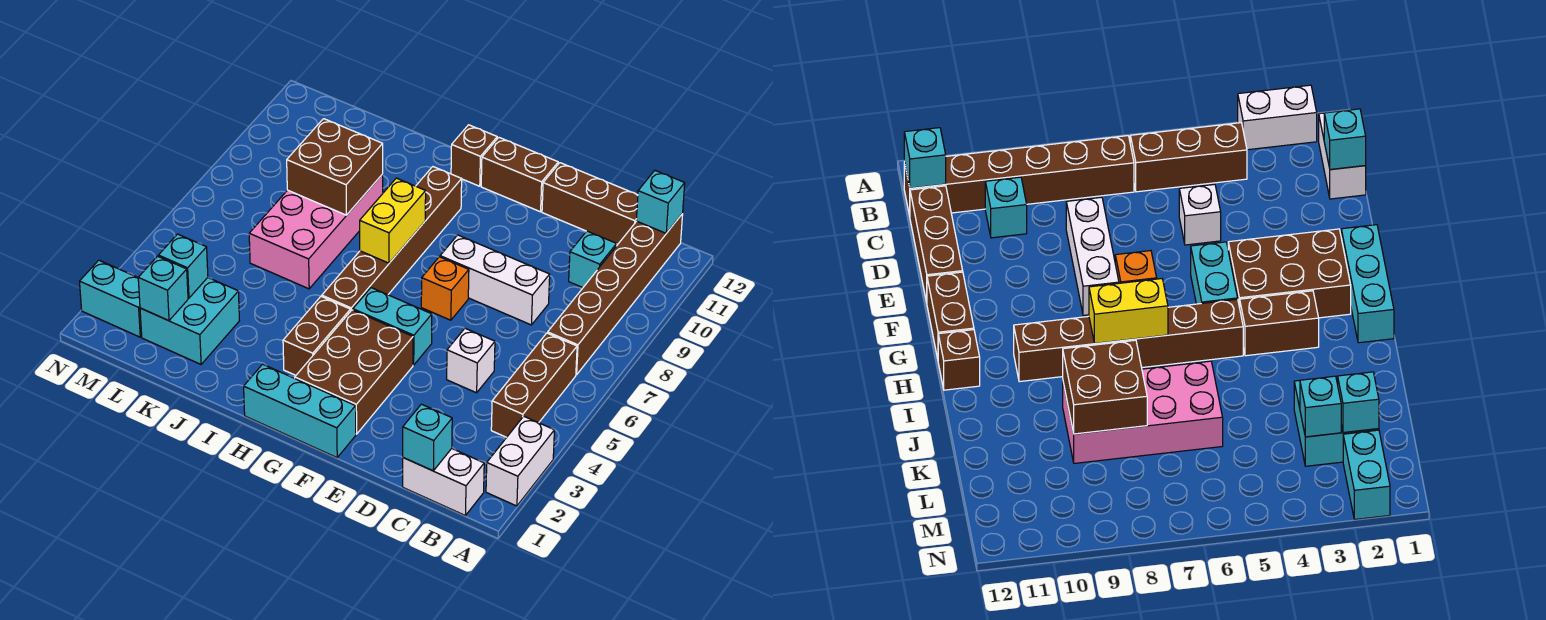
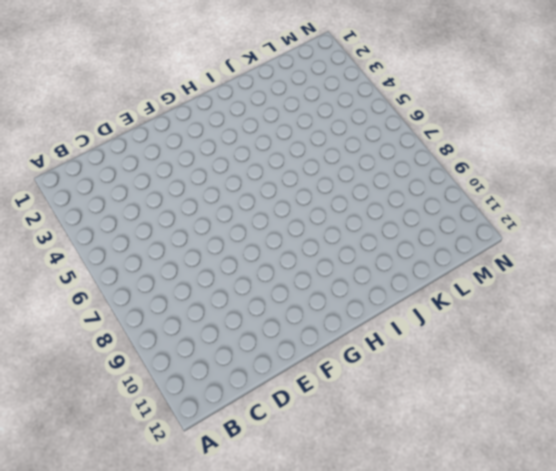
none -> white brick A2:A3 level 1
none -> white brick B1:C1 level 1
none -> brown brick B4:B6 level 1

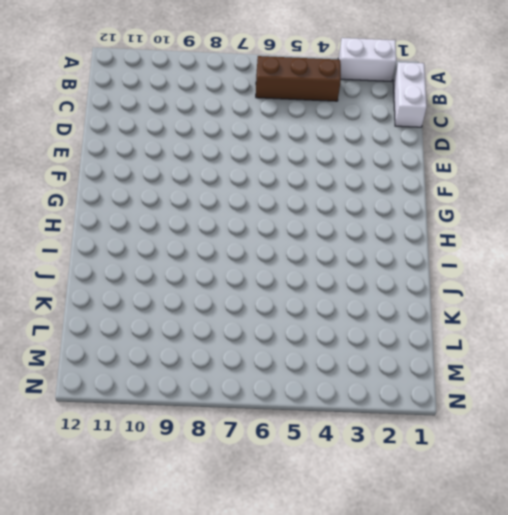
none -> brown brick B7:B12 level 1
none -> cyan brick C10 level 1
none -> brown brick C12:E12 level 1

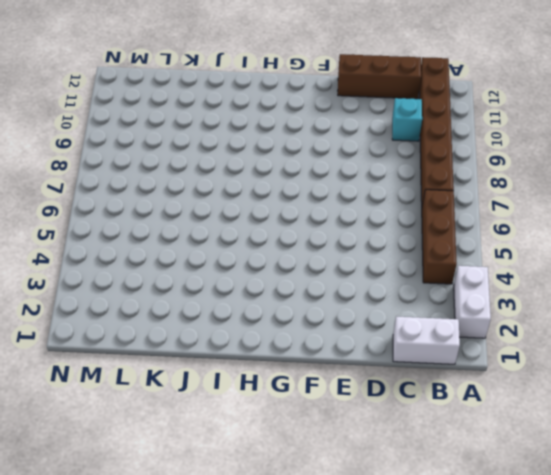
none -> white brick D5 level 1
none -> white brick D8:F8 level 1
none -> cyan brick F1:H1 level 1

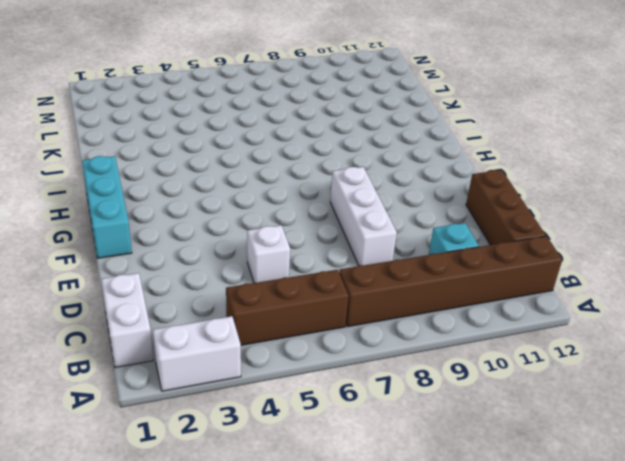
none -> brown brick F2:G4 level 1
none -> cyan brick F5:G5 level 1
none -> orange brick F7 level 1

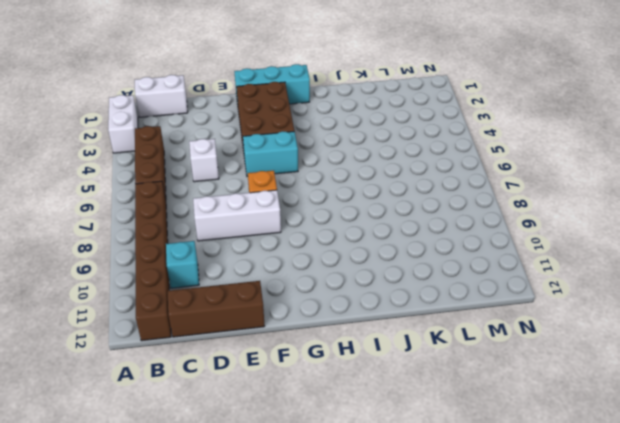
none -> brown brick F12:G12 level 1
none -> brown brick H3:H4 level 1
none -> brown brick H5:H10 level 1

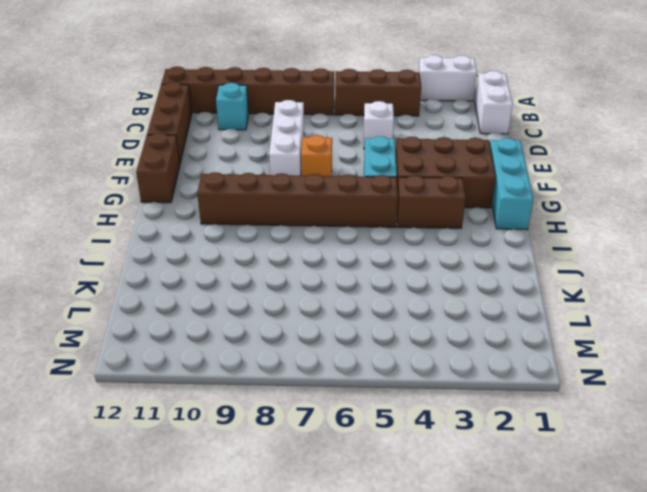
none -> brown brick H12 level 1
none -> pink brick J6:K9 level 1
none -> cyan brick K2:L3 level 1

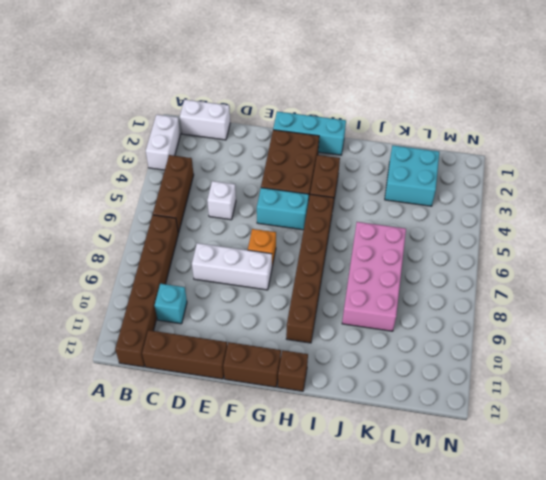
none -> cyan brick M2:N2 level 1
none -> cyan brick B12 level 2
none -> cyan brick C1 level 2

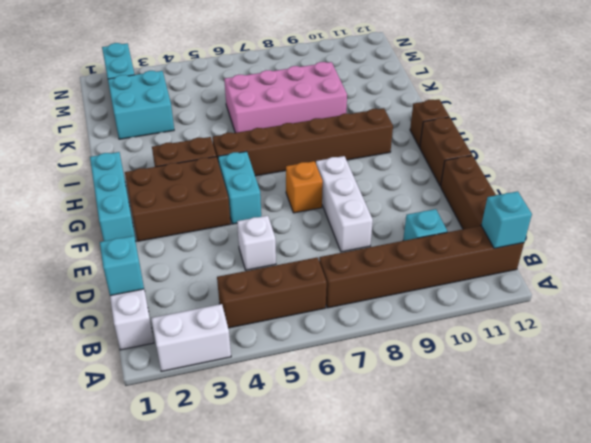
none -> yellow brick H7:H8 level 2
none -> brown brick J8:K9 level 2
none -> cyan brick L2 level 2

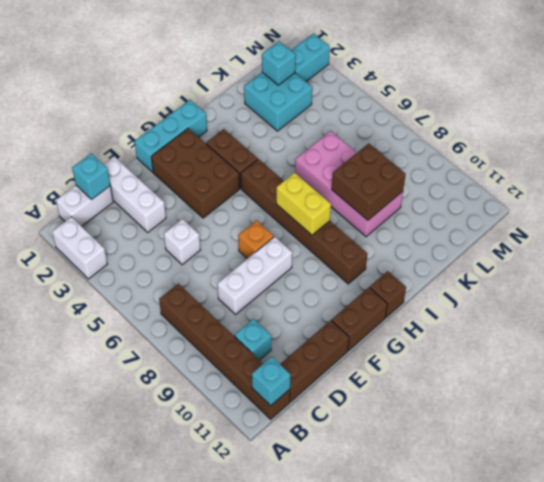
white brick D1:D3 level 1 -> none
none -> brown brick B4:B6 level 1
none -> cyan brick F5:G5 level 1
none -> cyan brick L3 level 2

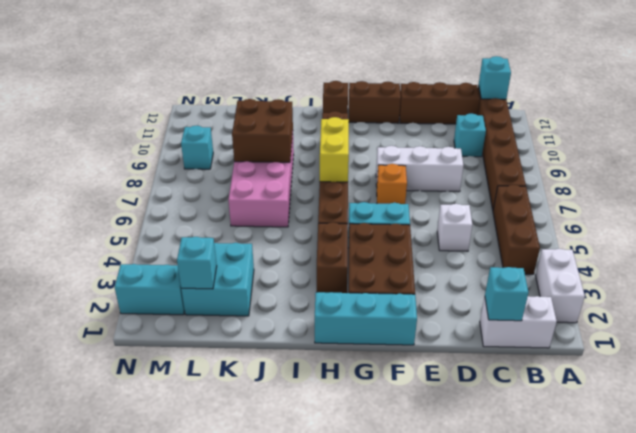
cyan brick M9 level 1 -> cyan brick L3 level 2

